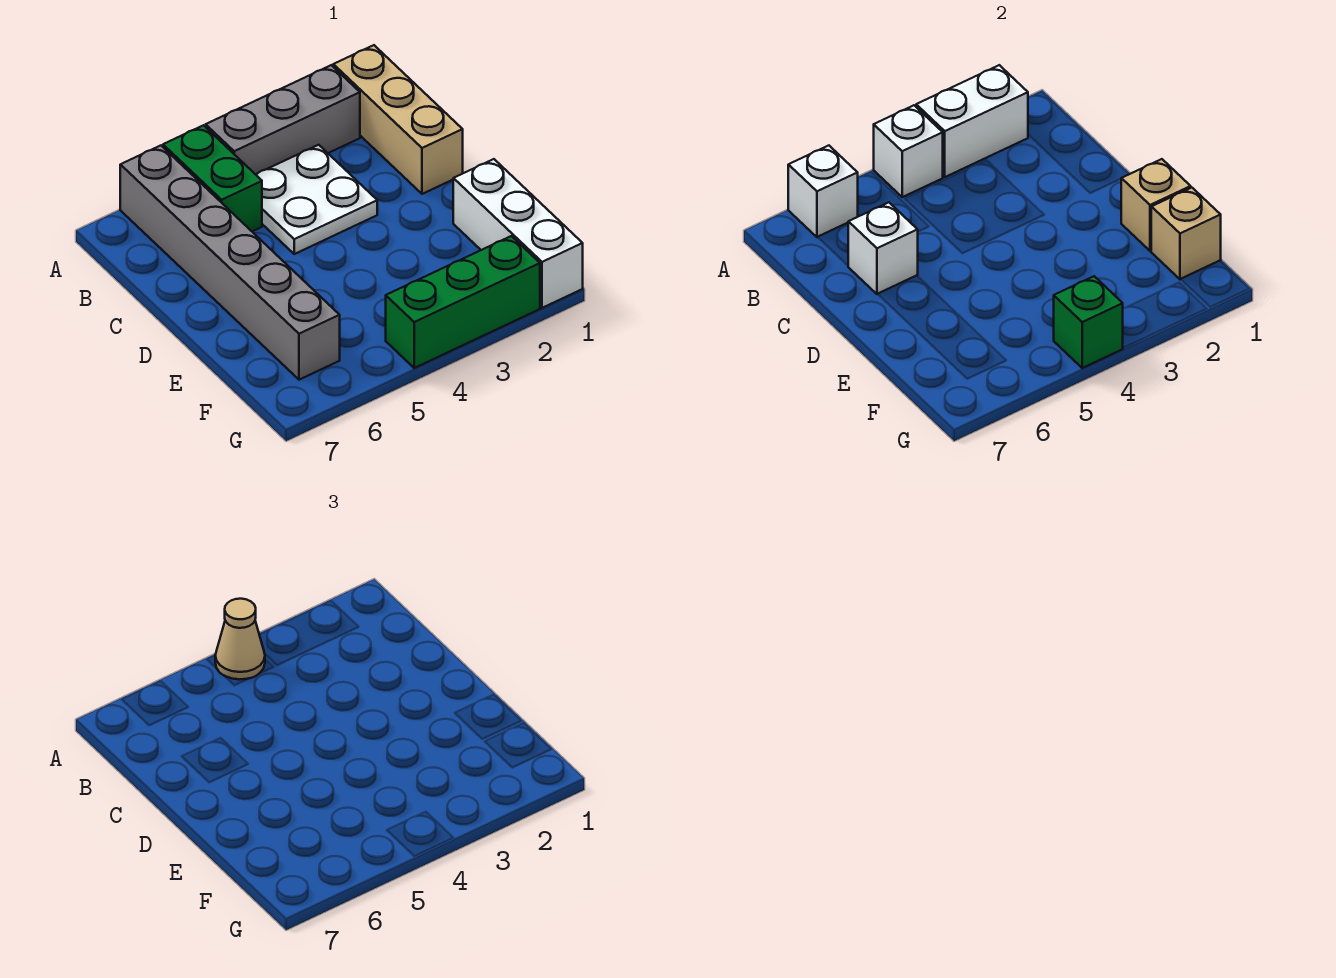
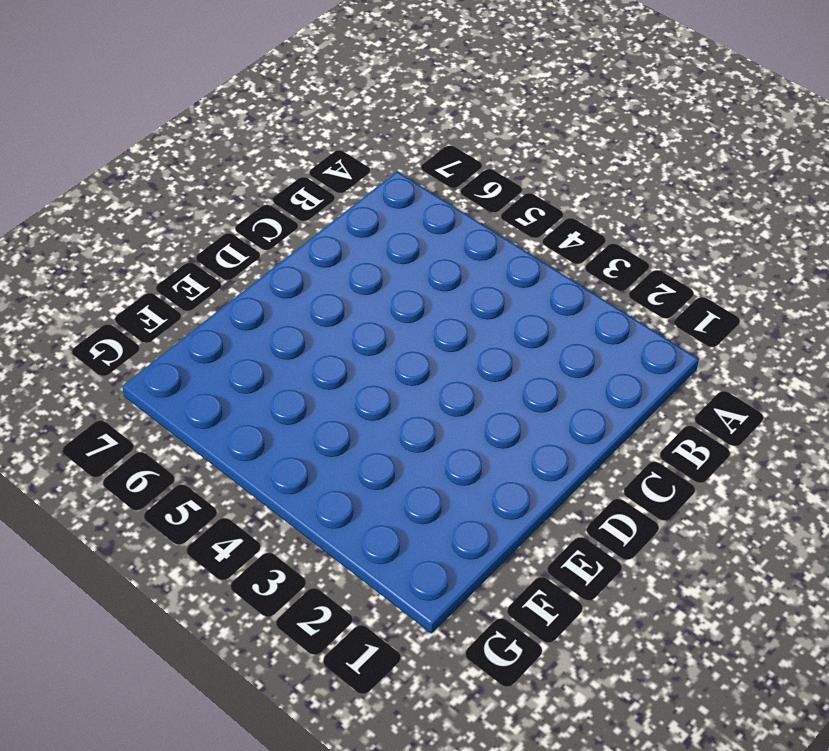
none -> tan brick A1:C1 level 1
none -> grey brick A2:A4 level 1
none -> green brick A5:B5 level 1

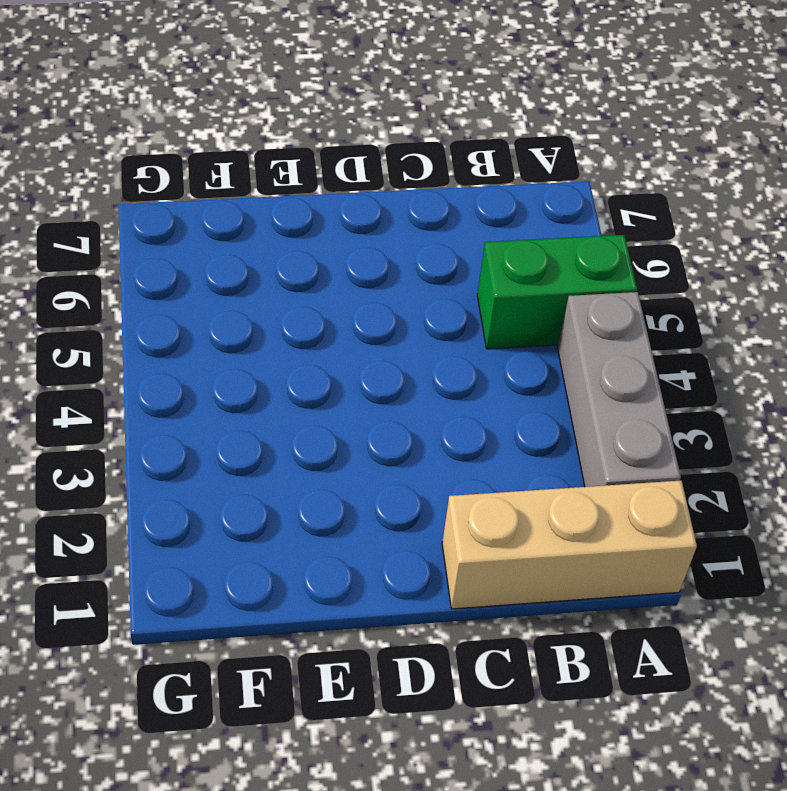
none -> grey brick A6:F6 level 1
none -> white plate B3:C4 level 1
none -> white brick E1:G1 level 1

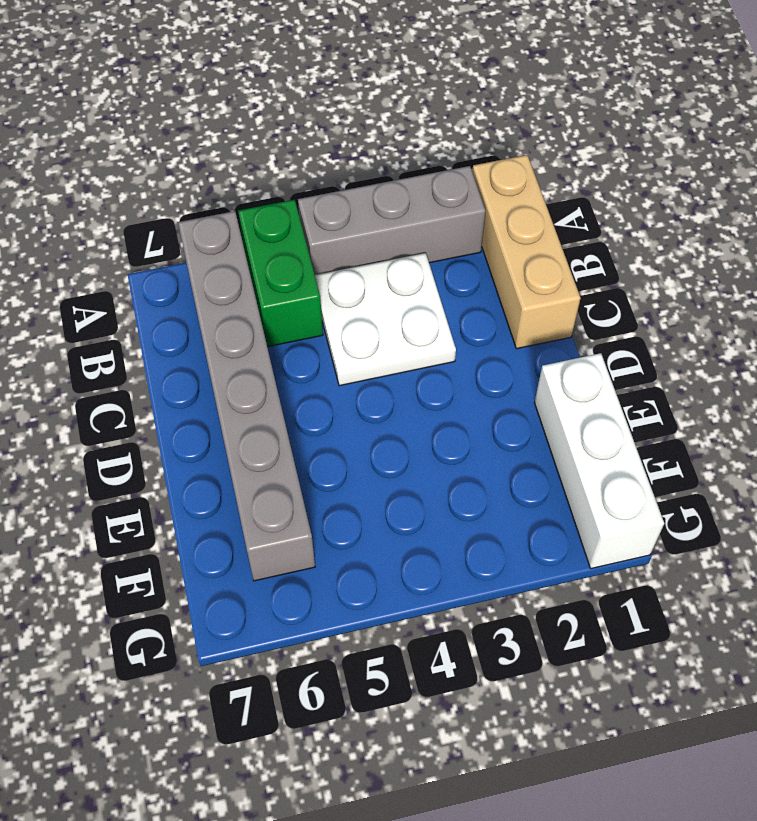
none -> green brick G2:G4 level 1
none -> white brick A2:A3 level 2
none -> white brick A4 level 2

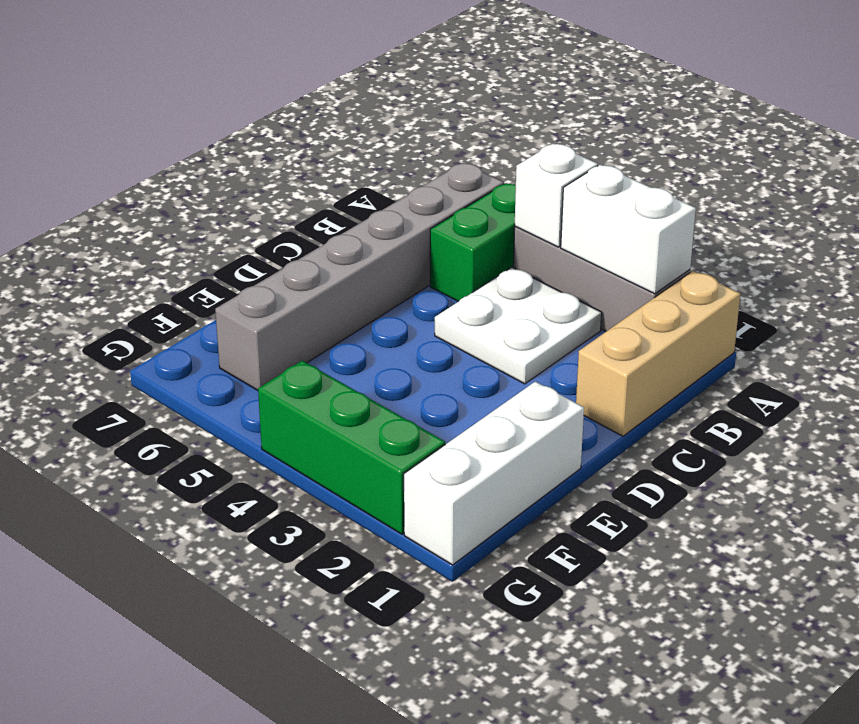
none -> white brick A6 level 2
none -> white brick C6 level 2
none -> tan brick E1 level 2

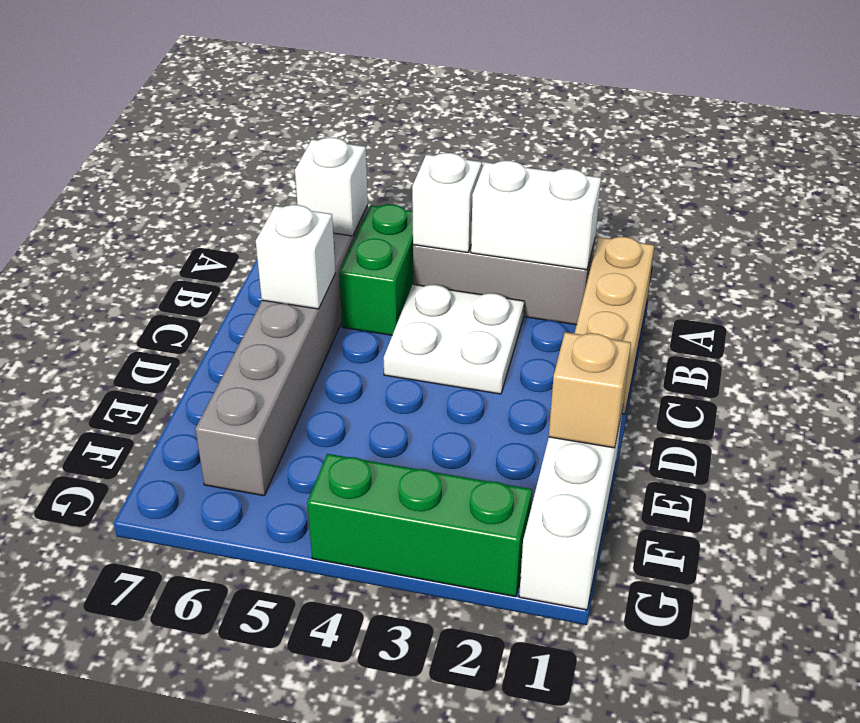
none -> tan brick F1 level 2
none -> green brick G4 level 2
none -> tan cone A4 level 3

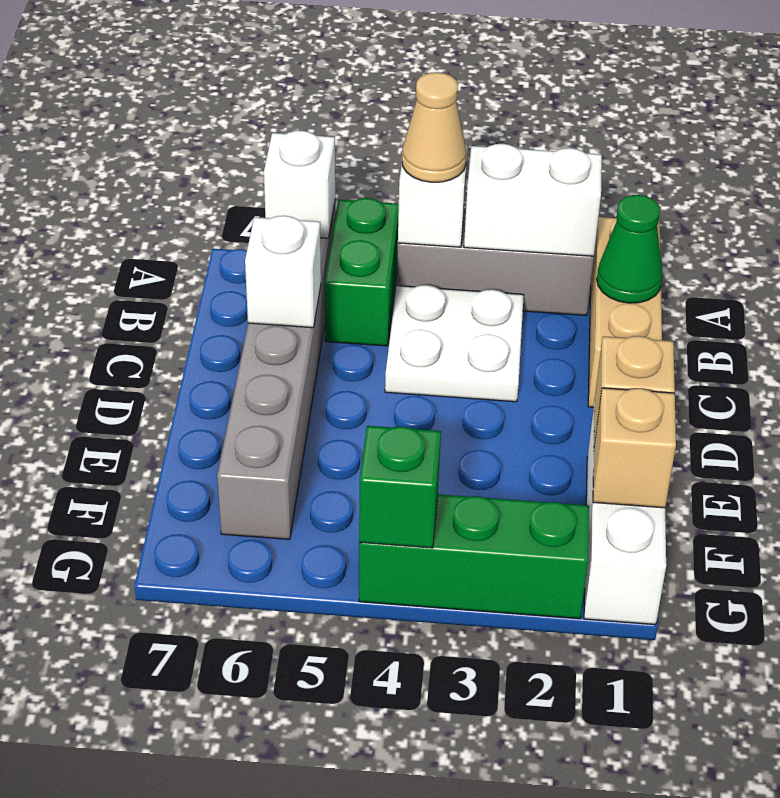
green cone B1 level 2 -> none

